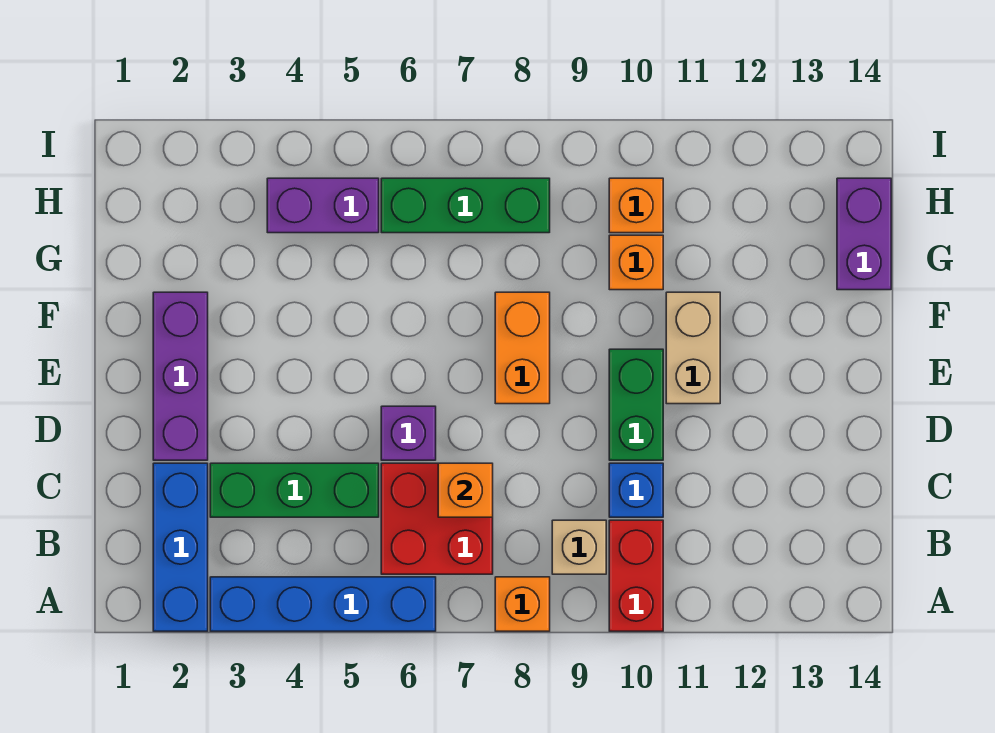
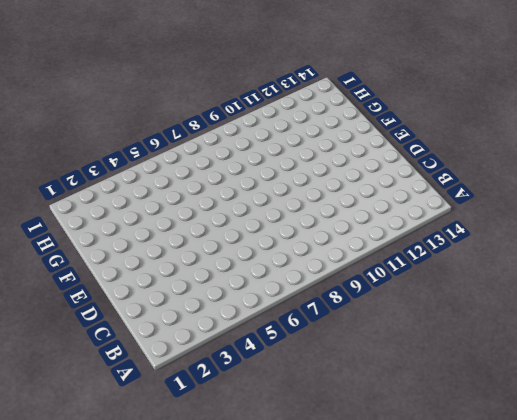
none -> blue brick A2:C2 level 1
none -> blue brick A3:A6 level 1
none -> orange brick A8 level 1

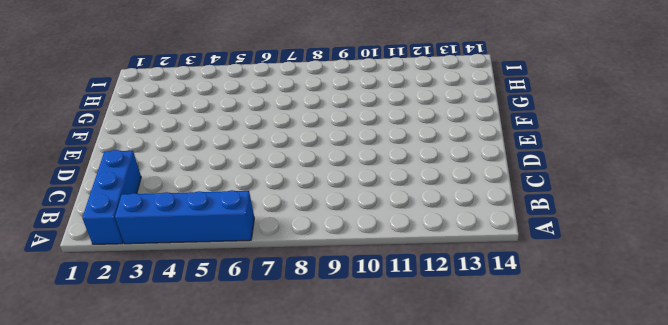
none -> orange brick A8 level 1
none -> red brick A10:B10 level 1
none -> red brick B6:C7 level 1

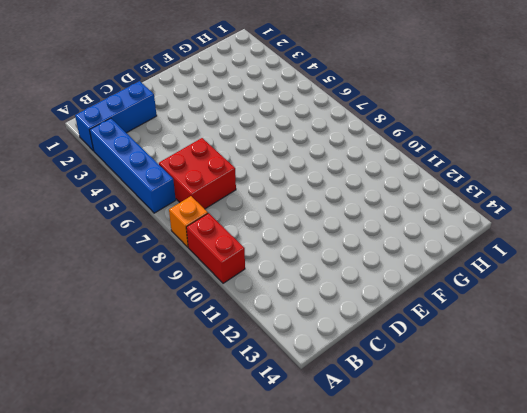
red brick A9:A10 level 1 -> red brick A10:B10 level 1
none -> tan brick B9 level 1
none -> green brick C3:C5 level 1
none -> blue brick C10 level 1

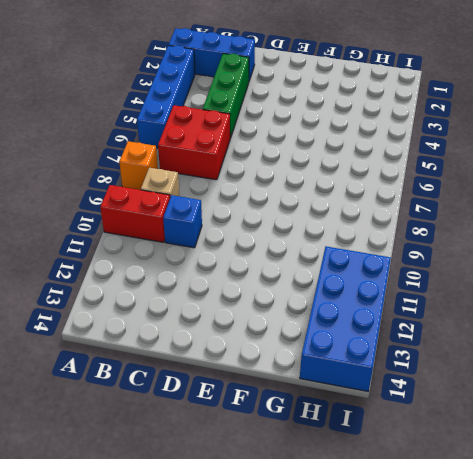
blue brick H11:I14 level 1 -> purple brick G14:H14 level 1
none -> purple brick D2:F2 level 1
none -> purple brick D6 level 1
none -> green brick D10:E10 level 1

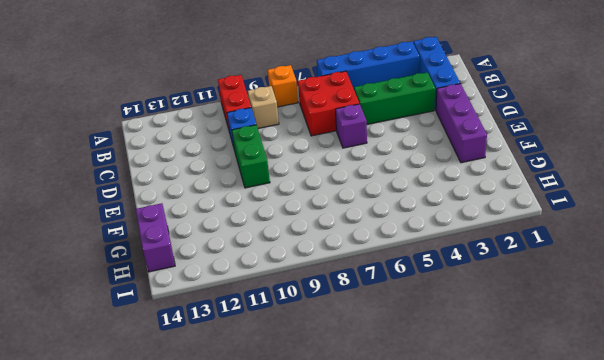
none -> orange brick E8:F8 level 1
none -> tan brick E11:F11 level 1
none -> orange brick G10 level 1

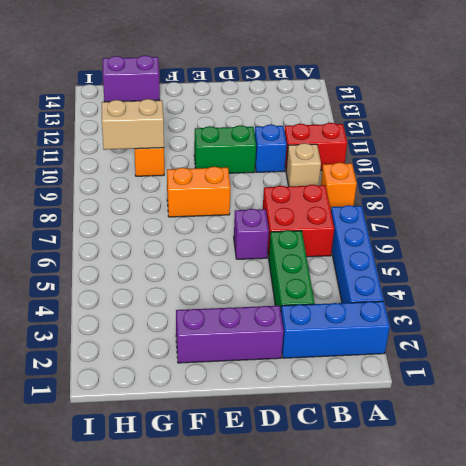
tan brick G10:H10 level 2 -> tan brick E11:F11 level 1
none -> purple brick H4:H5 level 1
none -> green brick H6:H8 level 1
none -> orange brick H10 level 1

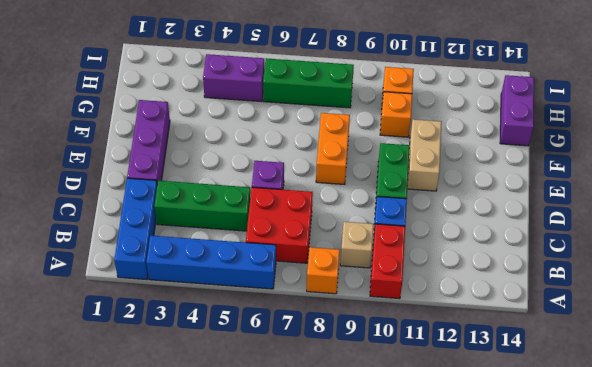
none -> orange brick C7 level 2

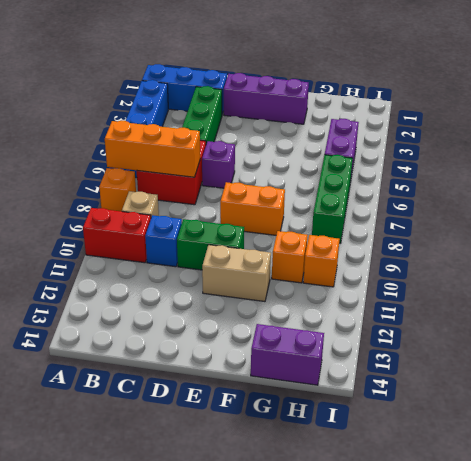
orange brick A7:C7 level 2 -> orange brick C7 level 2

